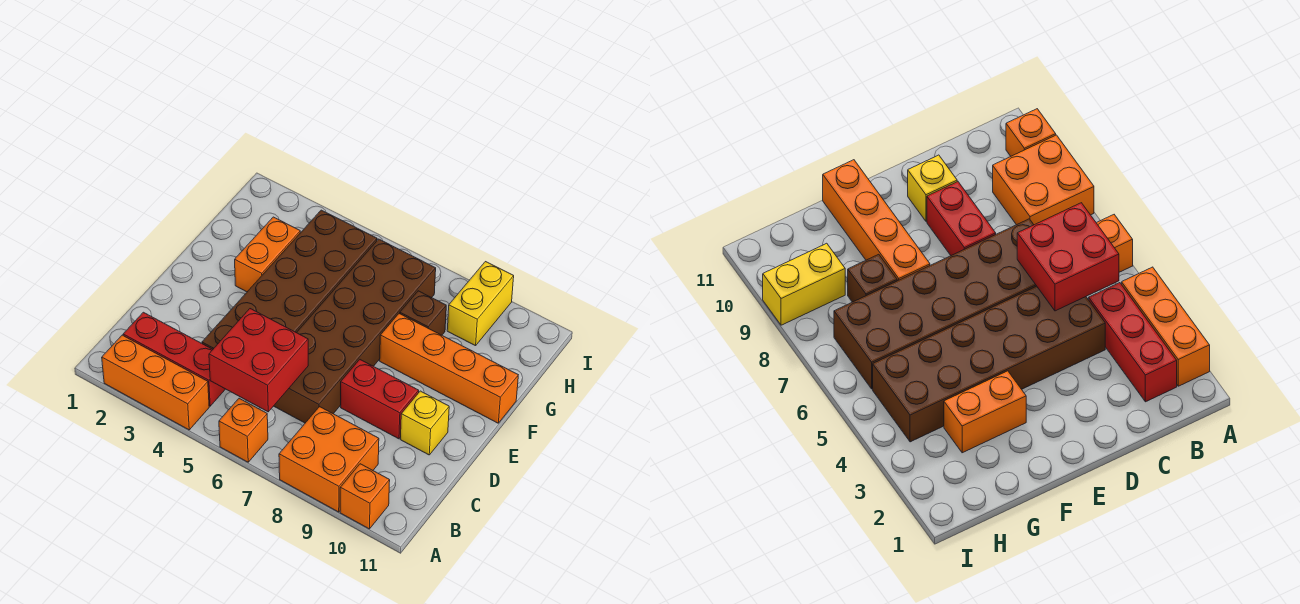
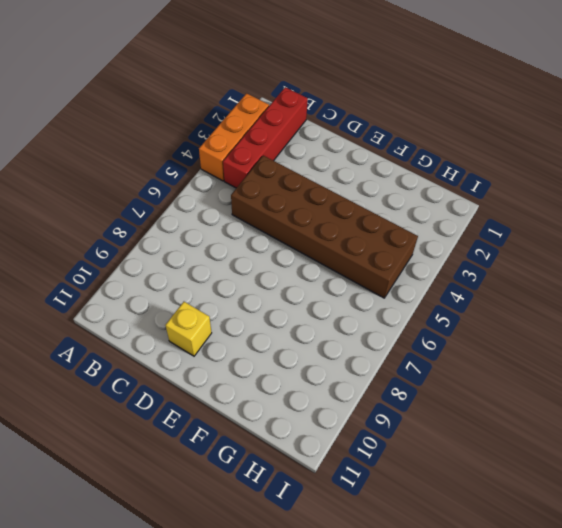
red brick B1:B4 level 1 -> red brick B2:B4 level 1
none -> orange brick A6 level 1
none -> orange brick A8:B9 level 1
none -> orange brick A10 level 1

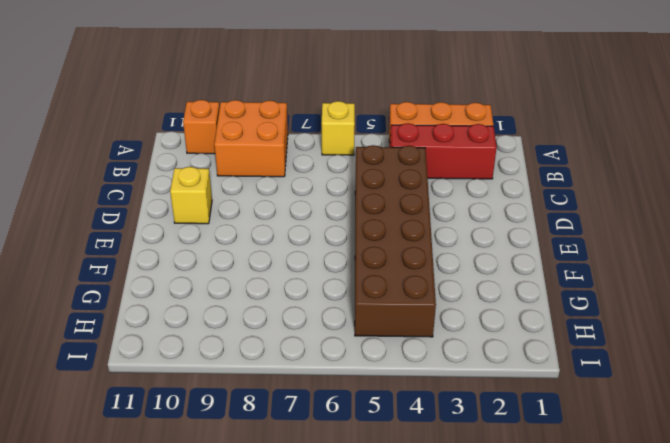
yellow brick A6 level 1 -> orange brick A6 level 1
none -> brown brick C6:H7 level 1
none -> red brick D8:D9 level 1
none -> orange brick F3:G3 level 1

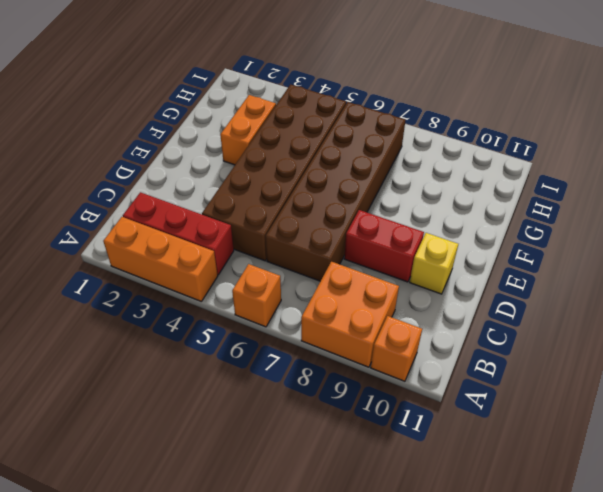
none -> orange brick F8:F11 level 1
none -> brown brick G8 level 1
none -> yellow brick H9:I9 level 1

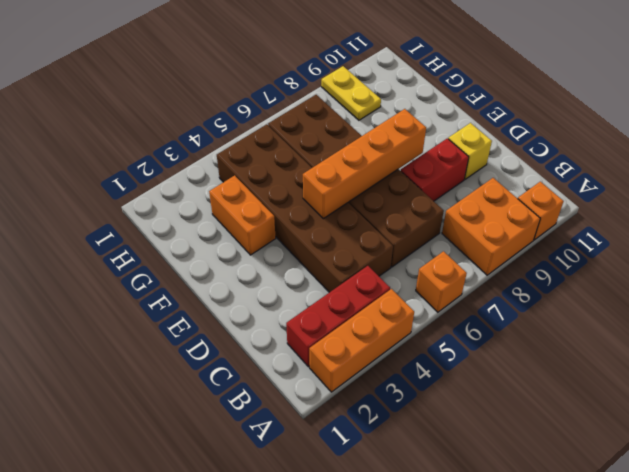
orange brick E5:E8 level 2 -> orange brick F8:F11 level 1
yellow plate H9:I9 level 1 -> yellow brick H9:I9 level 1
none -> brown brick G8 level 1
none -> red brick B5:C6 level 2

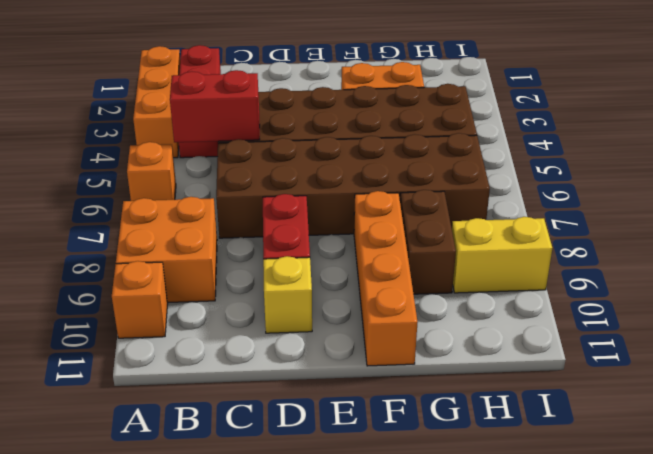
red brick B5:C5 level 2 -> red brick B5:C6 level 2
brown brick G8:G9 level 1 -> brown brick G8 level 1

